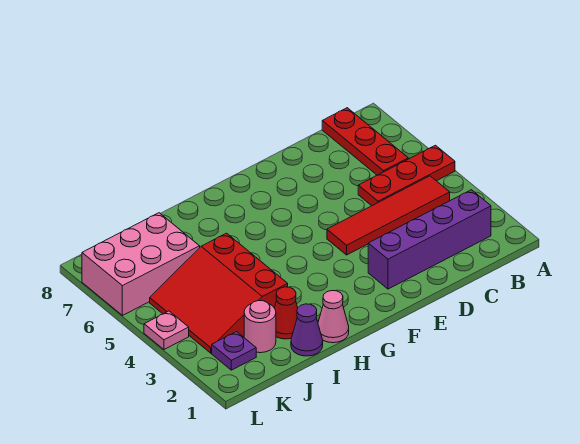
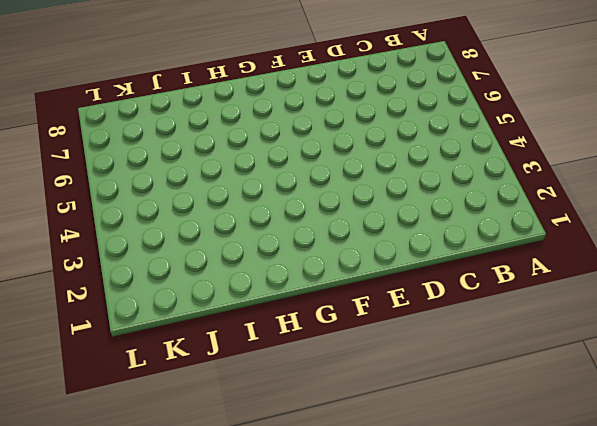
none -> red plate A5:C5 level 1
none -> purple brick B2:E2 level 1
none -> red tile B4:E4 level 1

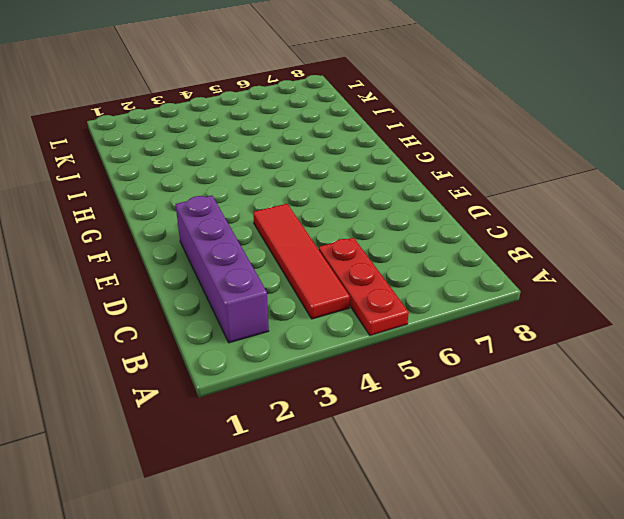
none -> red plate B6:B8 level 1
none -> pink cone H1 level 1
none -> purple cone I1 level 1

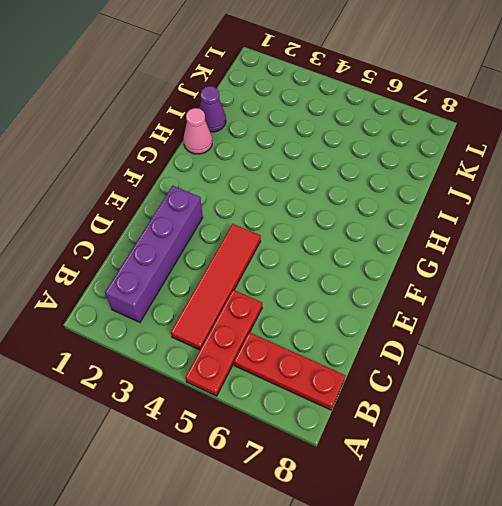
none -> red cone I2 level 1
none -> red slope I3:K5 level 1 top I
none -> pink round brick J2 level 1

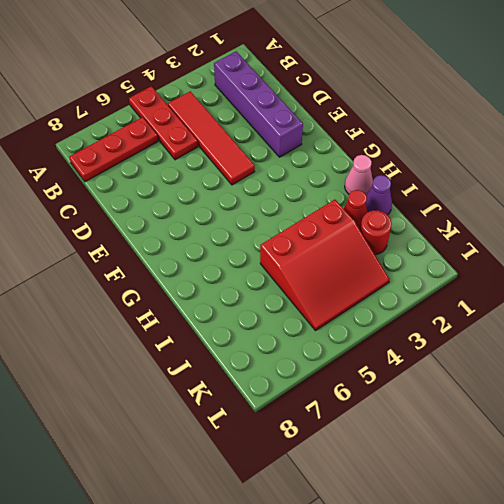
red round brick J2 level 1 -> pink round brick J2 level 1
none -> pink brick J6:L7 level 1
none -> purple plate K2 level 1
none -> pink plate L4 level 1

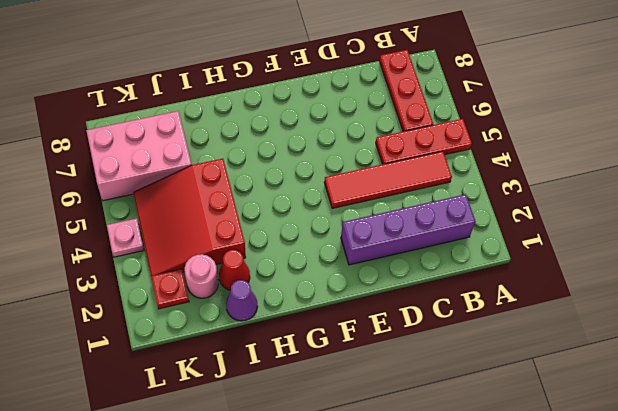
red plate K2 level 1 -> purple plate K2 level 1
none -> pink cone H1 level 1

